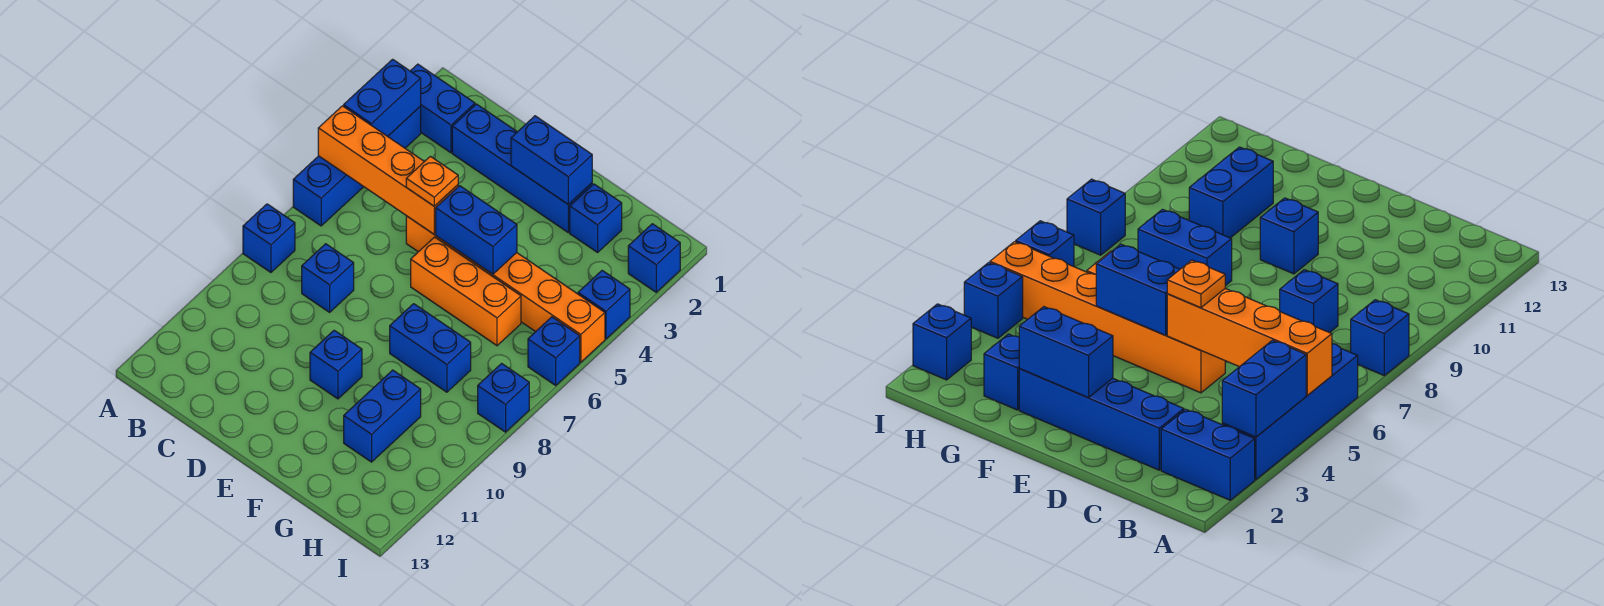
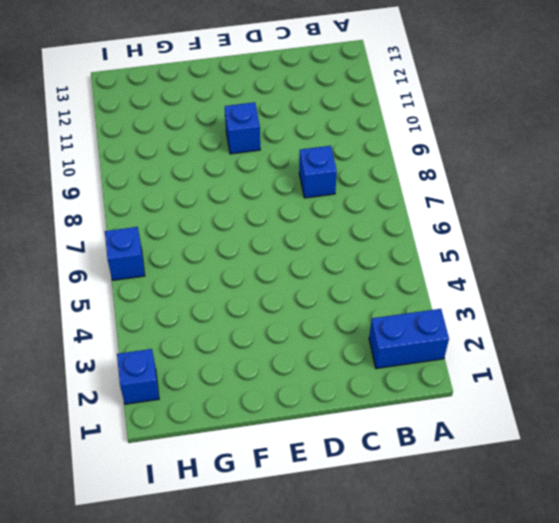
none -> blue brick A3:A6 level 1
none -> blue brick A8 level 1
none -> blue brick C2:F2 level 1

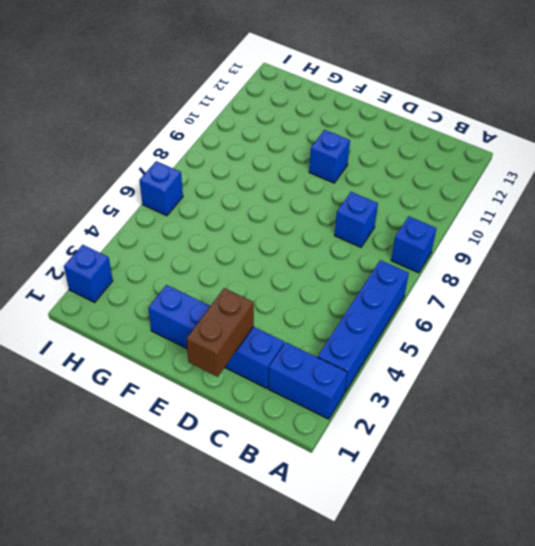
brown brick D1:D2 level 2 -> none
none -> orange brick D5:I5 level 1
none -> orange brick E6:G6 level 1
none -> blue brick F8:G8 level 1

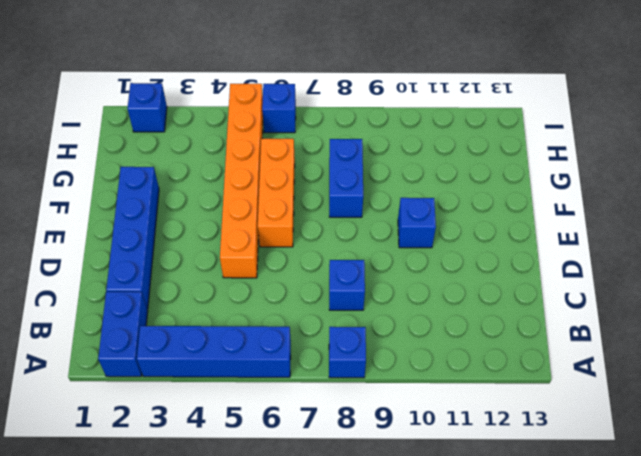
none -> blue brick G2 level 1
none -> blue brick G10:G11 level 1
none -> blue brick I4 level 1

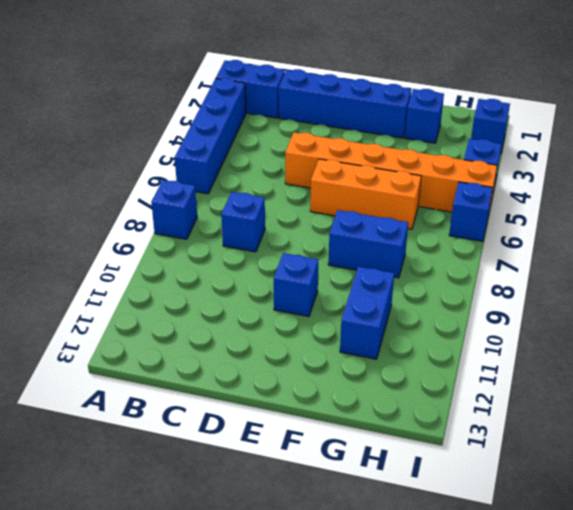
none -> blue brick I8 level 1
none -> blue brick A3:A4 level 2
none -> orange brick A5:D5 level 2

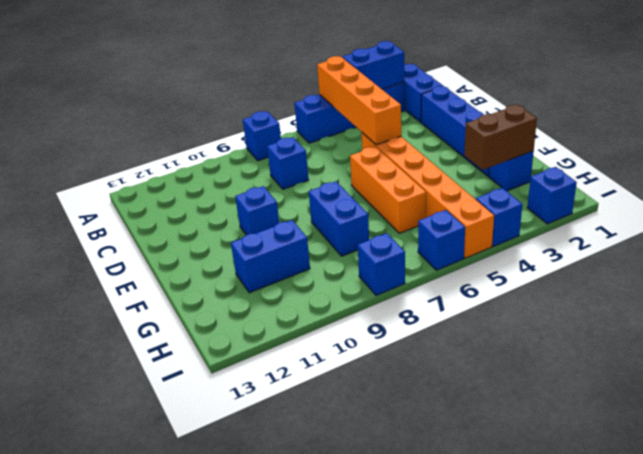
brown brick G2:G3 level 2 -> none
none -> blue brick E2:F2 level 2
none -> blue brick E5:F5 level 2
none -> orange plate D5 level 3

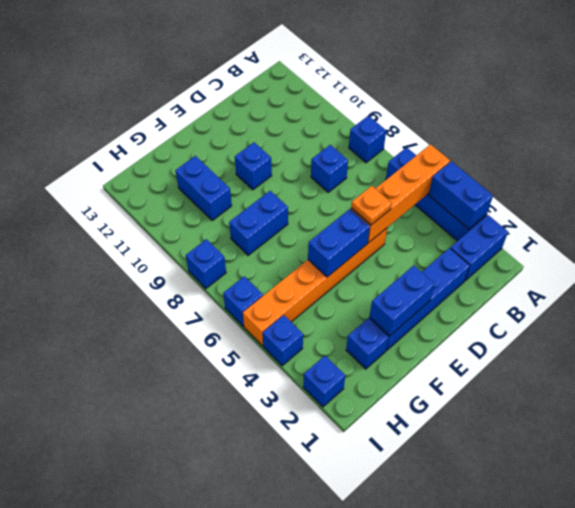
none -> orange brick E6:G6 level 1

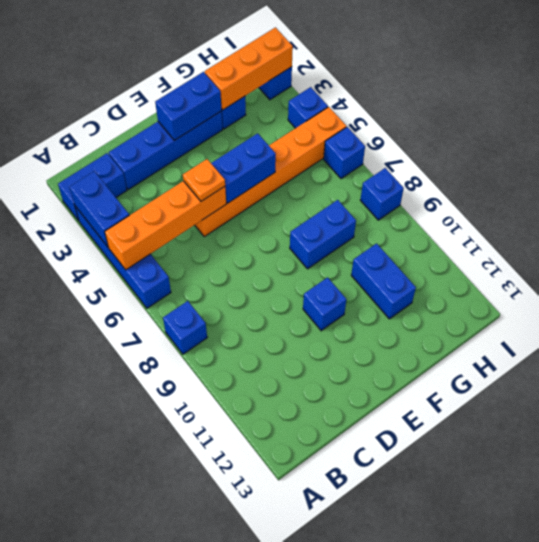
orange brick G2:I2 level 2 -> orange brick E6:G6 level 1
none -> blue brick C8 level 1

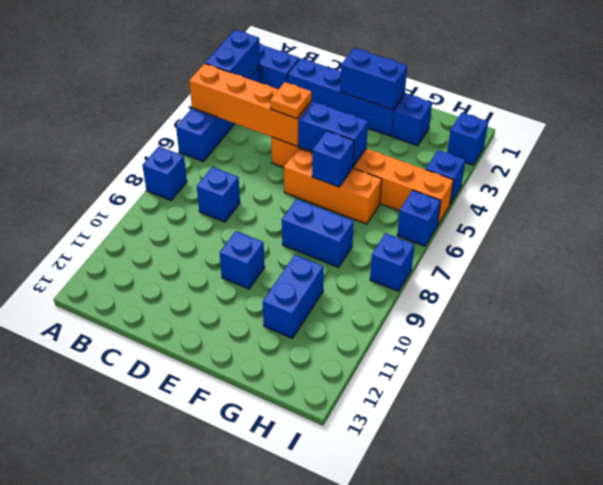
blue brick F6 level 2 -> none

